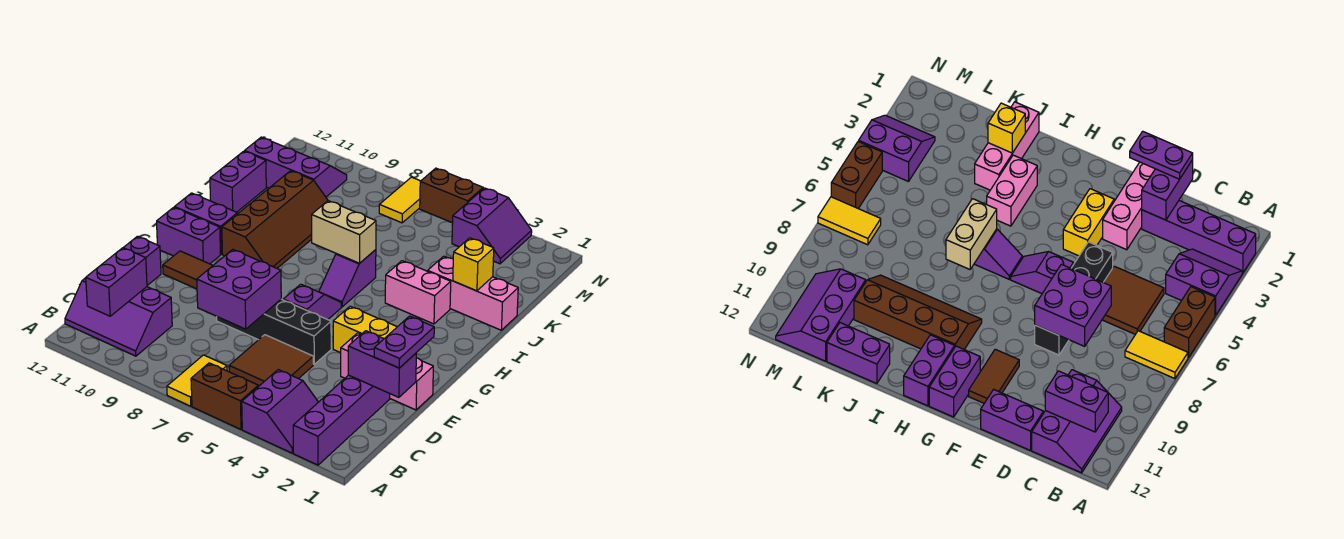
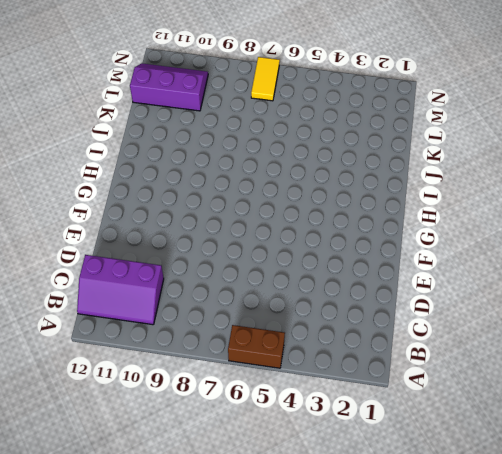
none -> purple brick A2:D2 level 1
none -> purple slope A3:B4 level 1 top 4
none -> yellow tile A7:B7 level 1

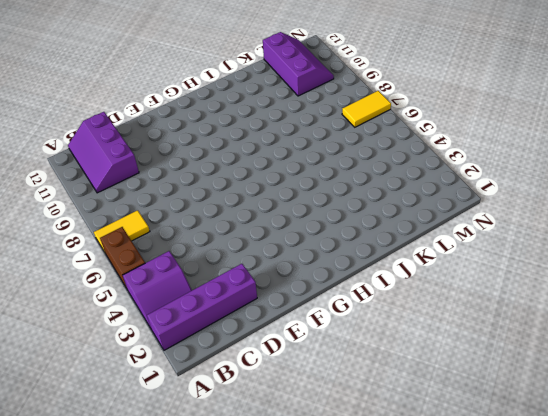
none -> brown tile C5:D6 level 1
none -> purple brick D12:E12 level 1
none -> pink brick E1:E3 level 1

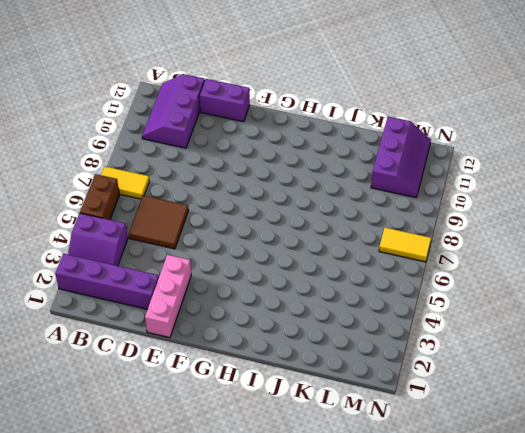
none -> black brick E5:E8 level 1
none -> yellow brick F3:F4 level 1
none -> purple slope F6:G6 level 1 top F

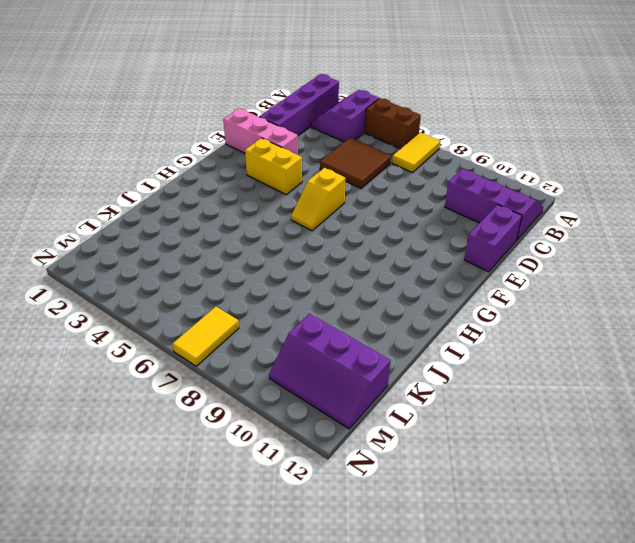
yellow slope F6:G6 level 1 top F -> purple slope F6:G6 level 1 top F
none -> black brick E5:E8 level 1
none -> brown tile F10:F11 level 1
none -> purple brick G11:G12 level 1

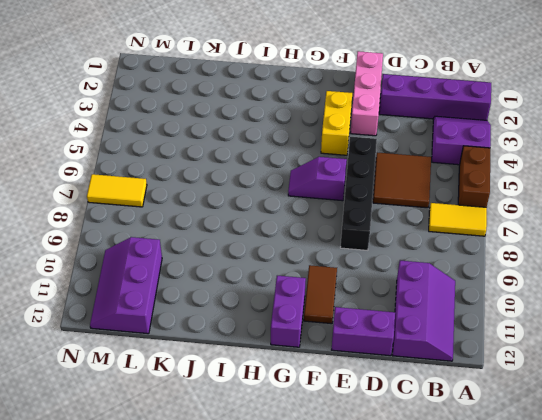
none -> purple slope H6:I6 level 1 top I
none -> brown slope H9:K10 level 1 top 10
none -> purple brick H11:H12 level 1

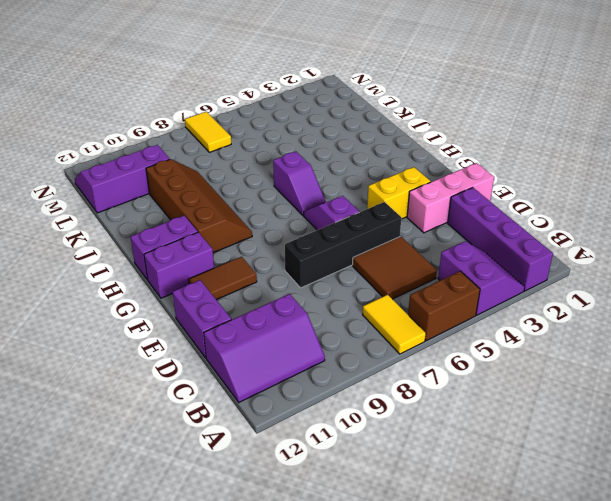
none -> pink brick I3:I4 level 1
none -> pink brick J1:J3 level 1
none -> purple brick J12:K12 level 1

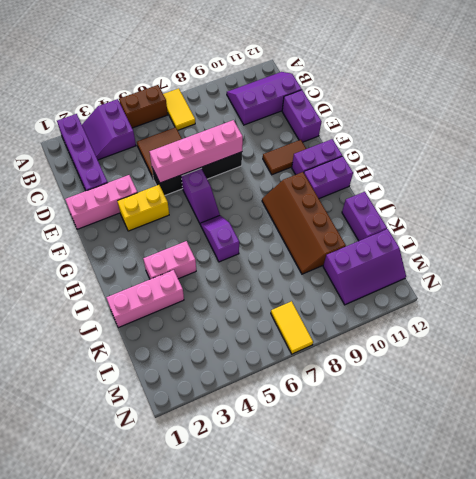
pink brick E5:E8 level 2 -> purple brick D7:E8 level 2
none -> purple slope M3:N4 level 1 top 4
none -> brown brick N5:N6 level 1
none -> purple brick B11:C11 level 2

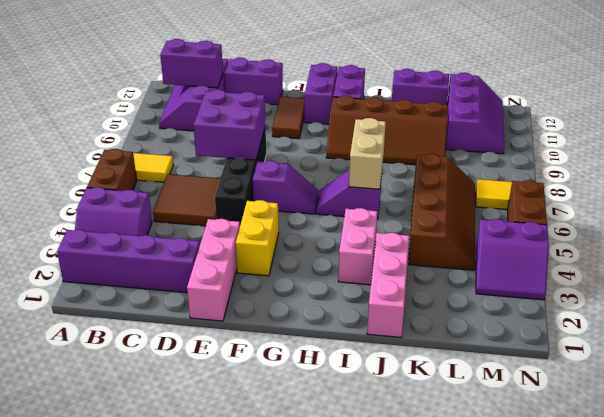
brown slope K4:L7 level 1 top K -> none
none -> purple brick D1:D2 level 2
none -> yellow brick J2 level 2
none -> purple plate D1:E1 level 3

